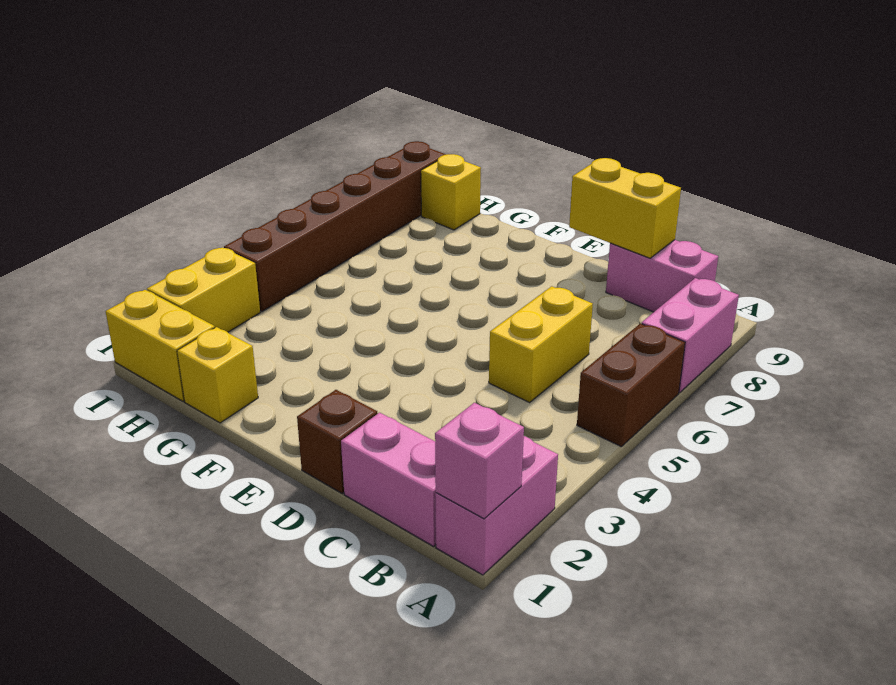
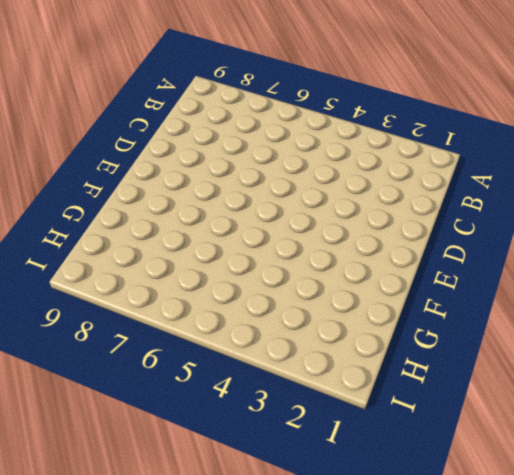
none -> pink brick A1:A2 level 1
none -> brown brick A5:A6 level 1
none -> pink brick A7:A8 level 1

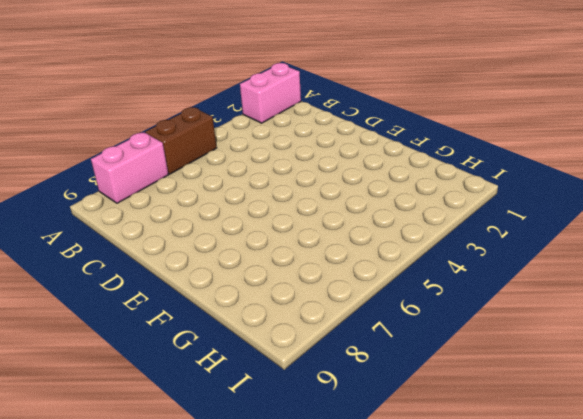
none -> pink brick B1:C1 level 1
none -> pink brick B9:C9 level 1
none -> yellow brick C5:C6 level 1

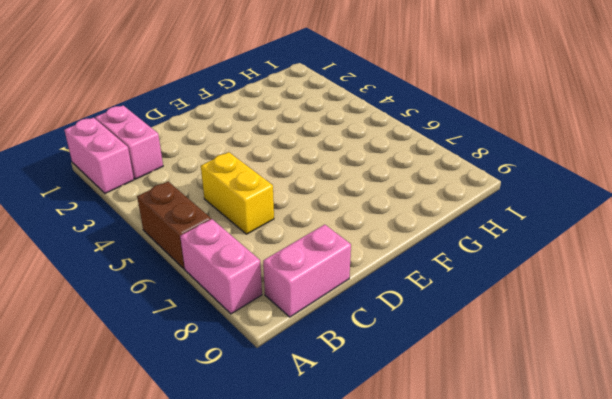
pink brick B1:B2 level 1 -> pink brick B1:C1 level 1
none -> brown brick D1 level 1
none -> yellow brick G1 level 1
none -> yellow brick H1:I1 level 1

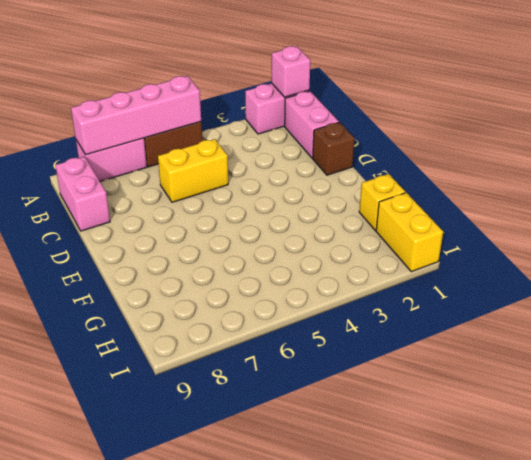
pink brick A5:A8 level 2 -> none
none -> yellow brick H9 level 1
none -> yellow brick I2:I3 level 1
none -> brown brick I4:I9 level 1

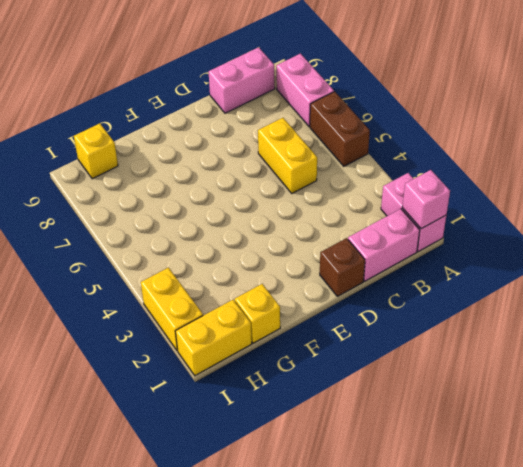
none -> brown brick I4:I9 level 1
none -> yellow brick C9:D9 level 2

